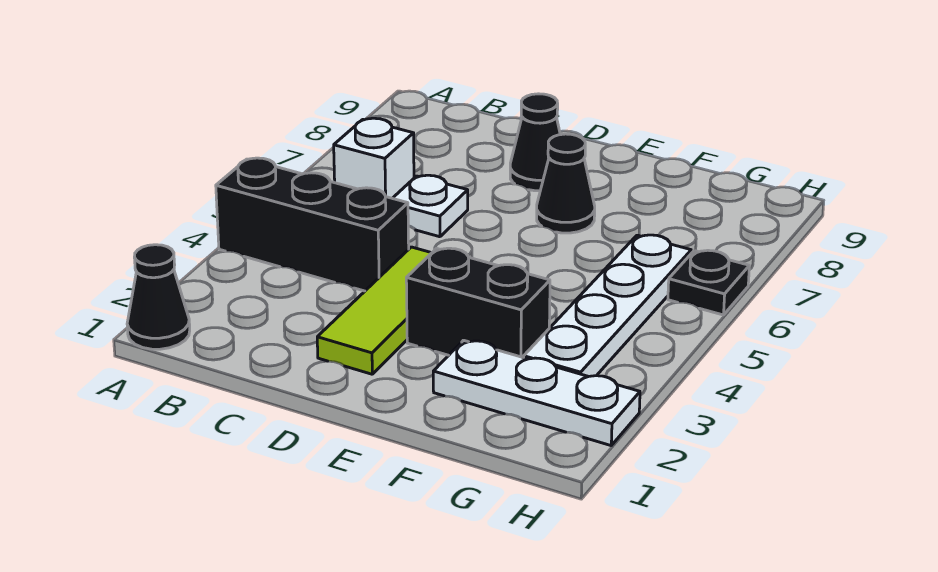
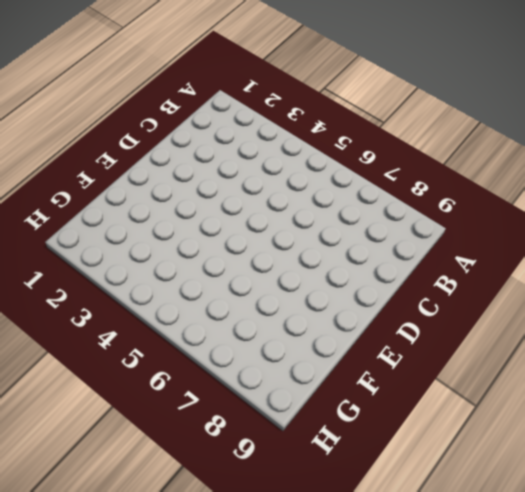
none -> black cone A1 level 1
none -> black brick A4:C4 level 1

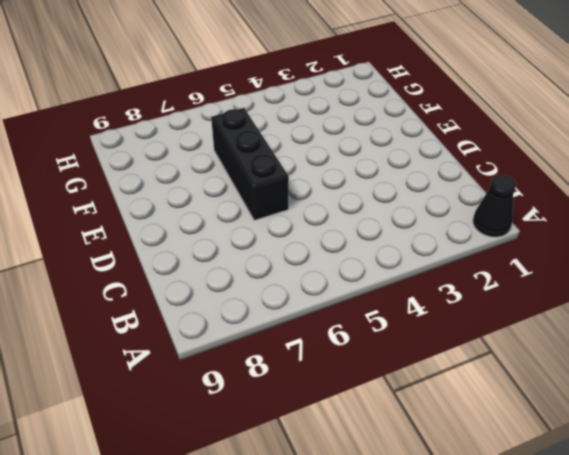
black brick D6:F6 level 1 -> black brick A4:C4 level 1
none -> white brick B6 level 1
none -> white plate C6 level 1

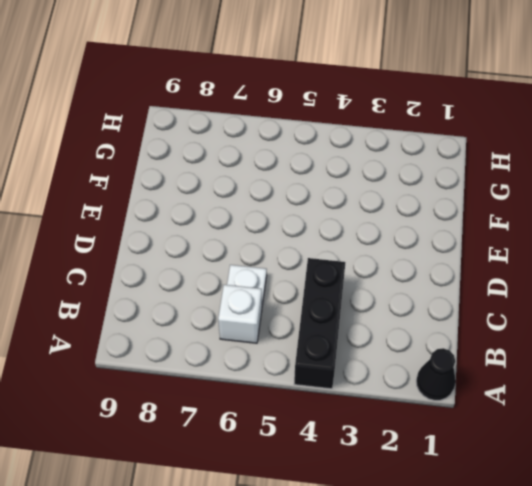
none -> lime tile D2:D4 level 1
none -> black cone D8 level 1

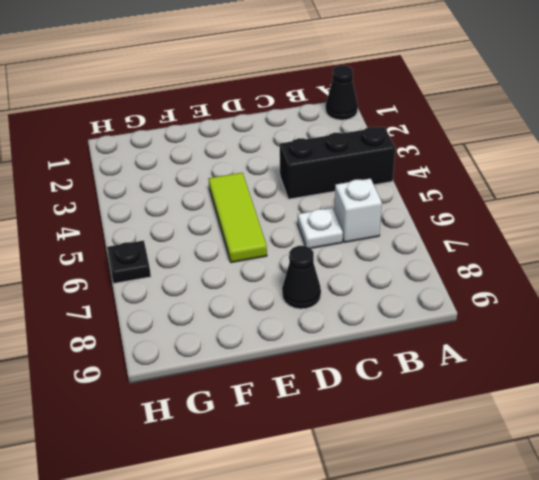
lime tile E4:E6 level 1 -> lime tile D2:D4 level 1
none -> black brick E3:F3 level 1
none -> black cone E7 level 1

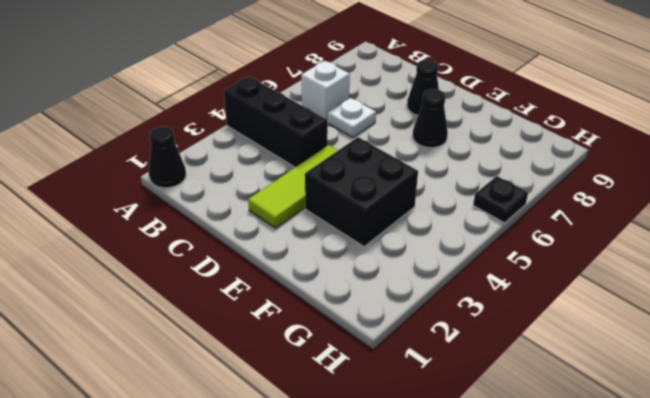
black brick E3:F4 level 1 -> black brick E3:F3 level 1
none -> white plate F2:H2 level 1
none -> white plate G3:G6 level 1

